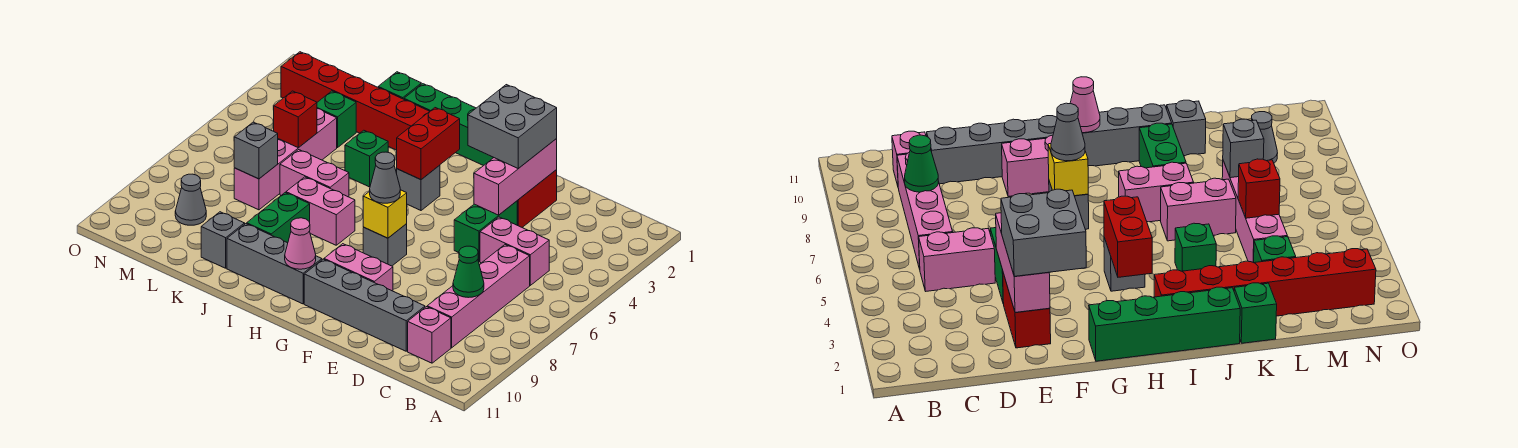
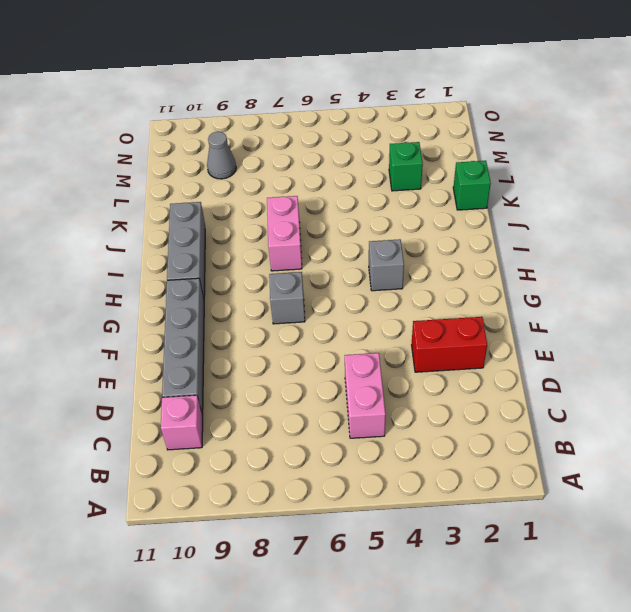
none -> pink brick C6:C9 level 1
none -> green brick E4:E5 level 1
none -> pink brick F9:G9 level 1
none -> green brick G1:J1 level 1

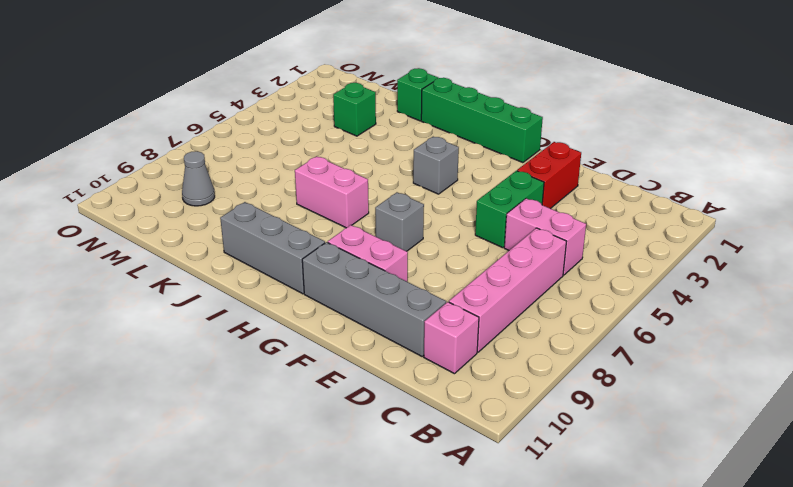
none -> red brick I2:N2 level 1
none -> green brick J4 level 1
none -> pink brick J6:K6 level 1
none -> green brick J8:J9 level 1

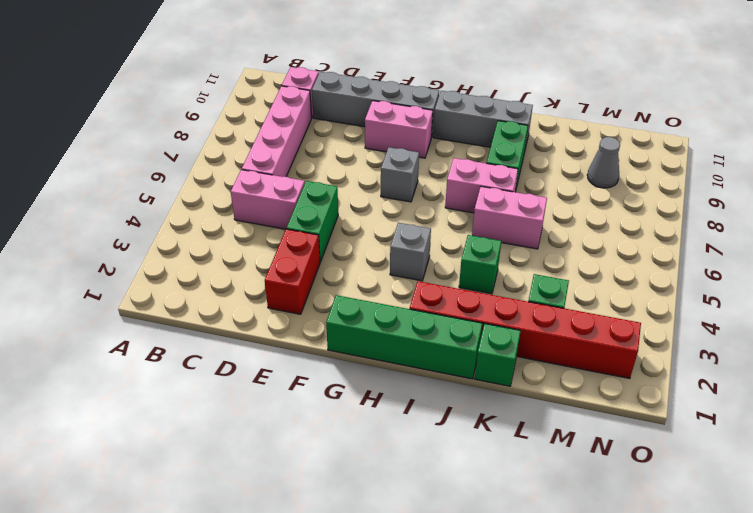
none -> grey brick K10 level 1
none -> pink brick L4:L7 level 1
none -> green cone C8 level 2
none -> pink brick E2:E4 level 2

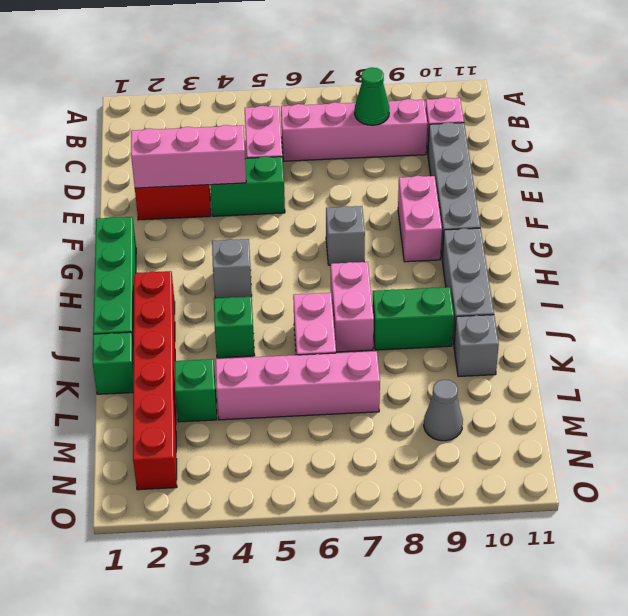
none -> yellow brick G7 level 2
none -> red brick H3:H4 level 2
none -> pink cone H10 level 2
none -> red brick L5 level 2

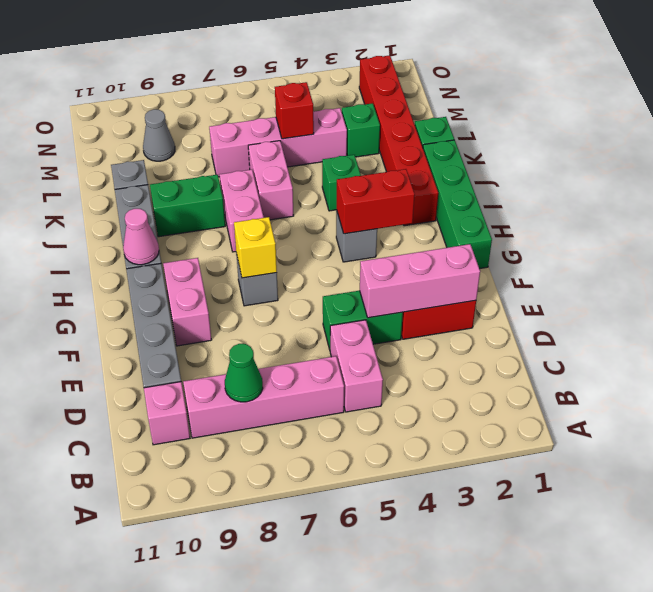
none -> grey brick L7 level 2
none -> grey brick E2:F3 level 3
none -> grey cone G7 level 3

